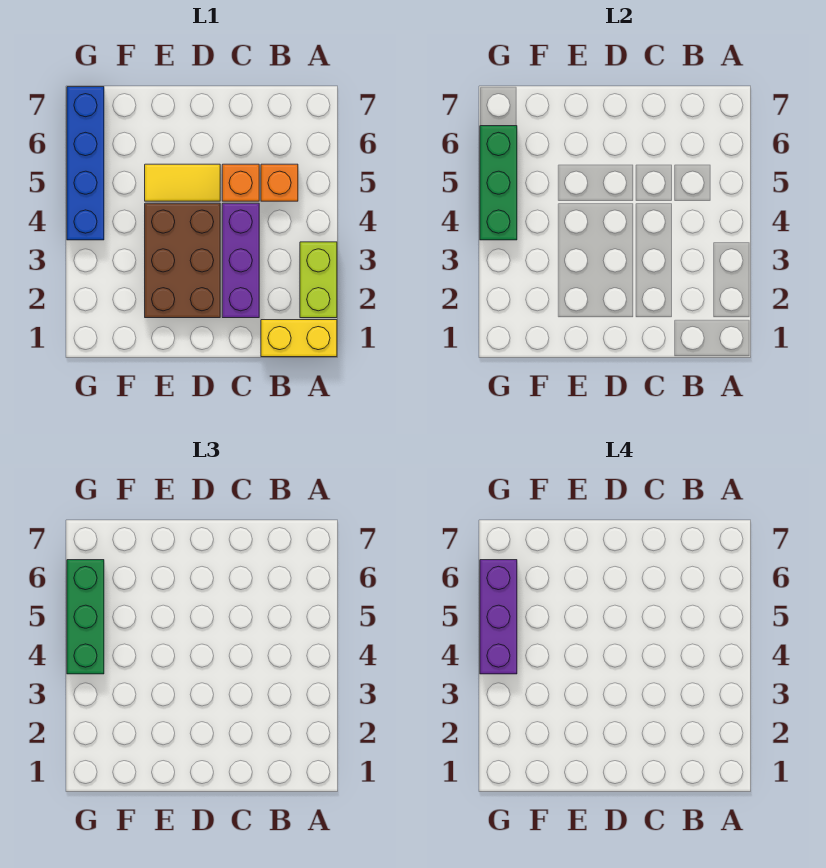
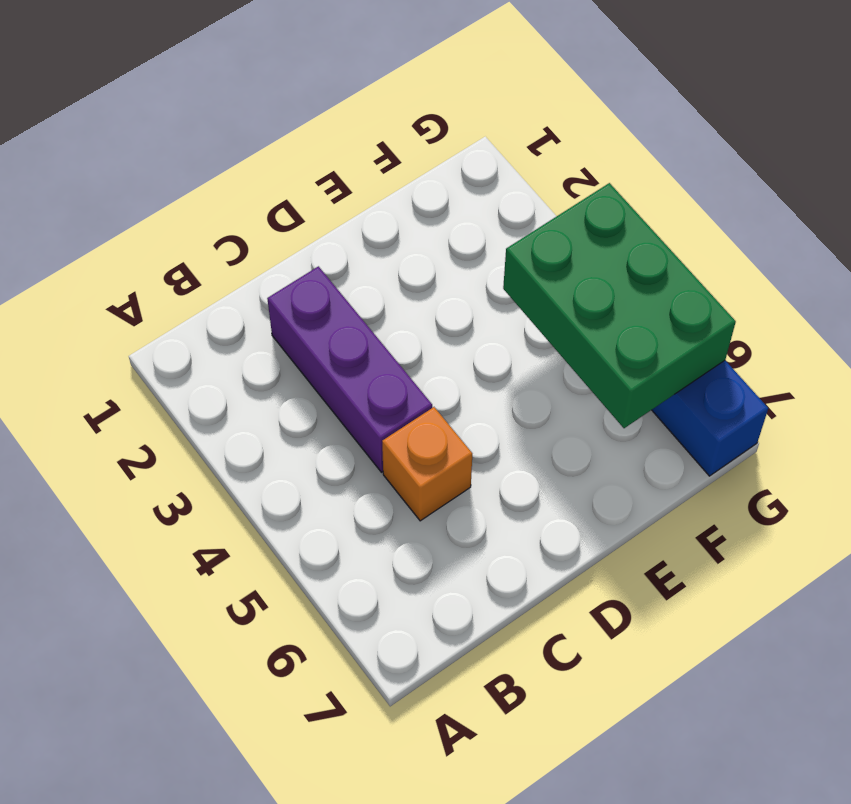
green brick F4:G6 level 2 -> green brick G4:G6 level 2
none -> yellow brick A1:B1 level 1
none -> lime brick A2:A3 level 1

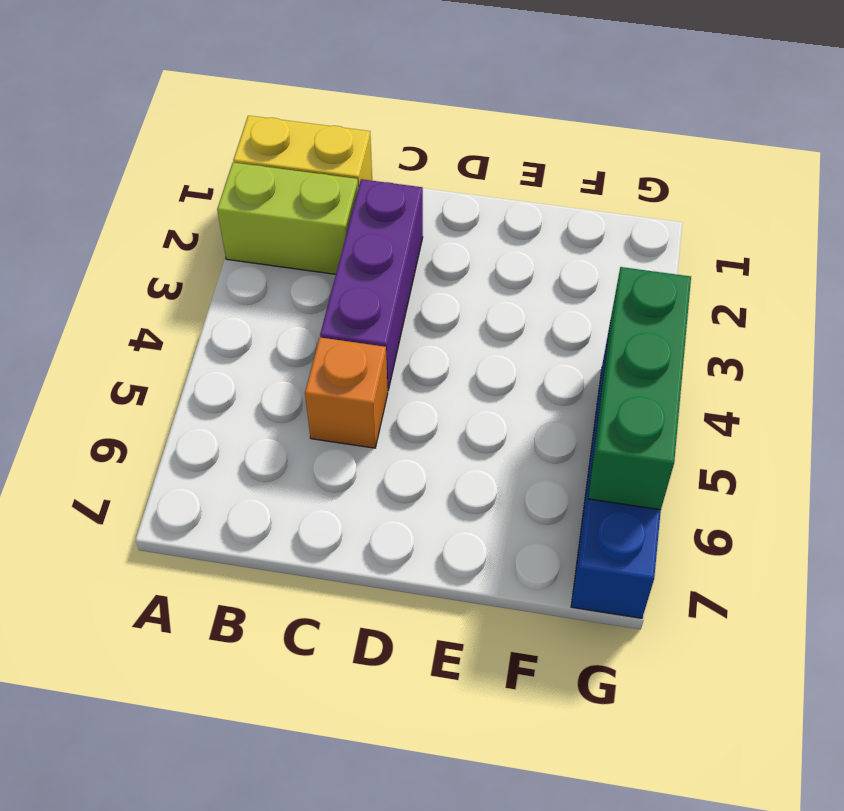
lime brick A2:B2 level 1 -> lime brick A2:A3 level 1
none -> orange brick B5 level 1
none -> brown brick D2:E4 level 1

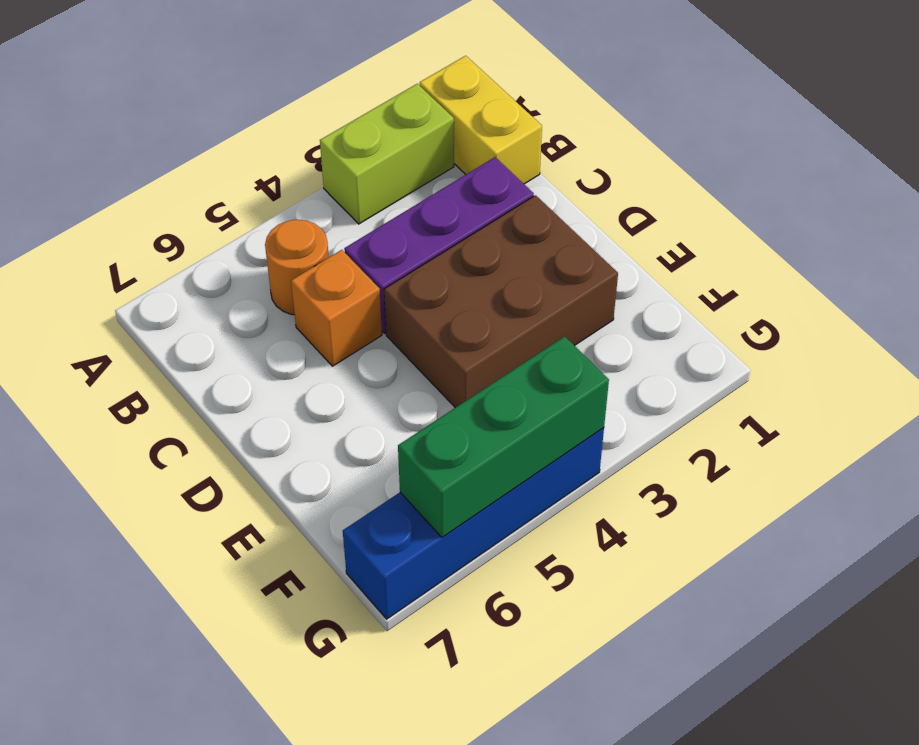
orange round brick B5 level 1 -> orange brick B5 level 1
none -> yellow tile D5:E5 level 1
none -> green brick G4:G6 level 3

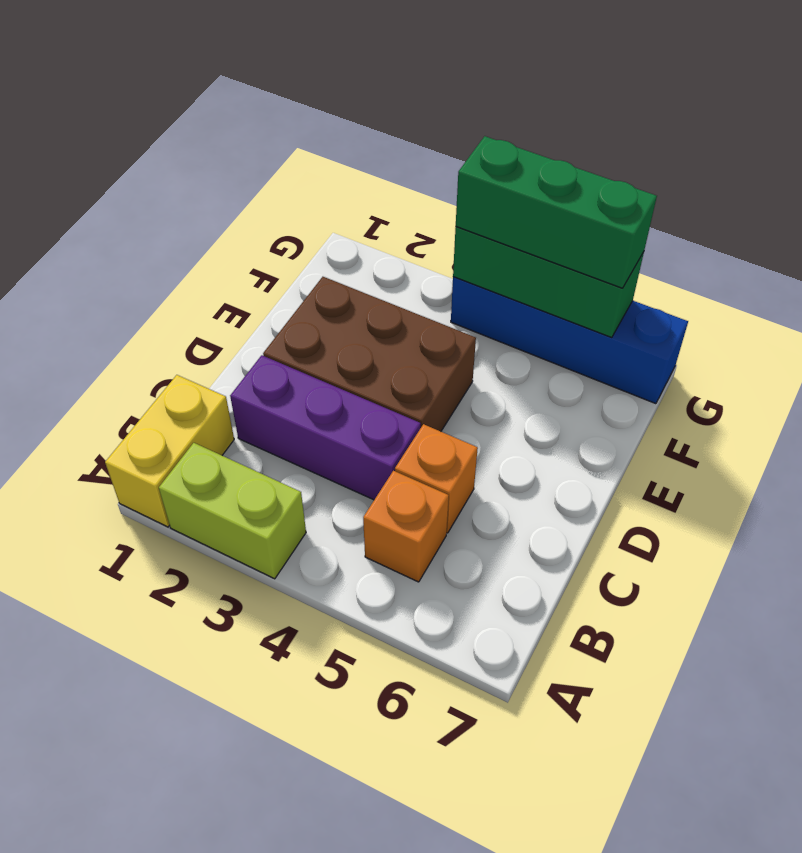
none -> yellow tile D5:E5 level 1
none -> purple brick G4:G6 level 4

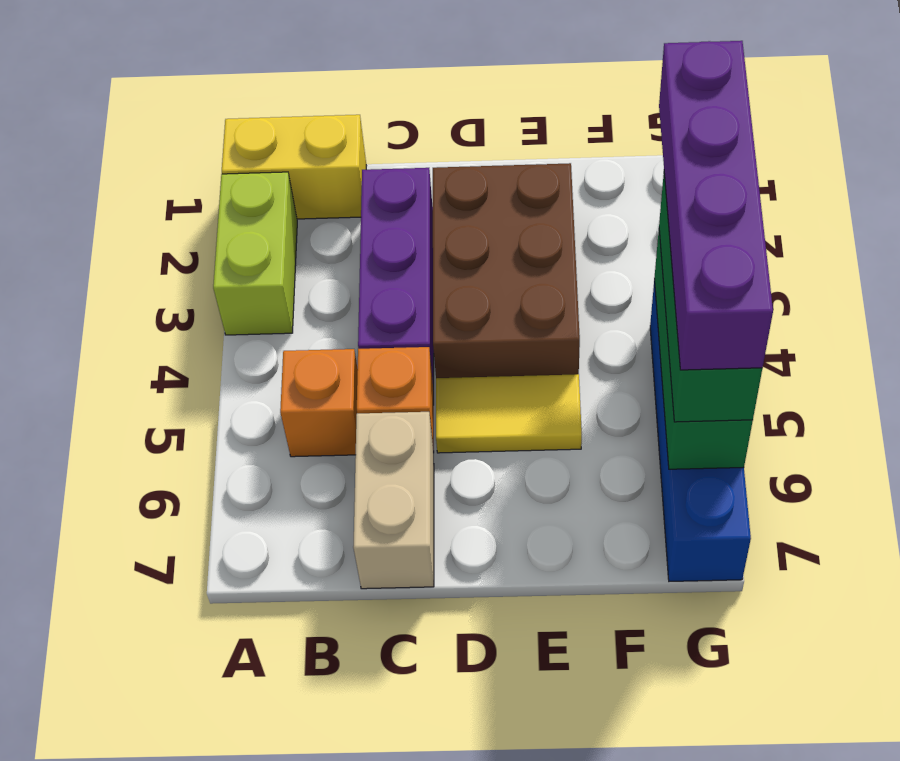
tan brick C6:C7 level 1 -> none
purple brick G3:G6 level 4 -> purple brick G4:G6 level 4

